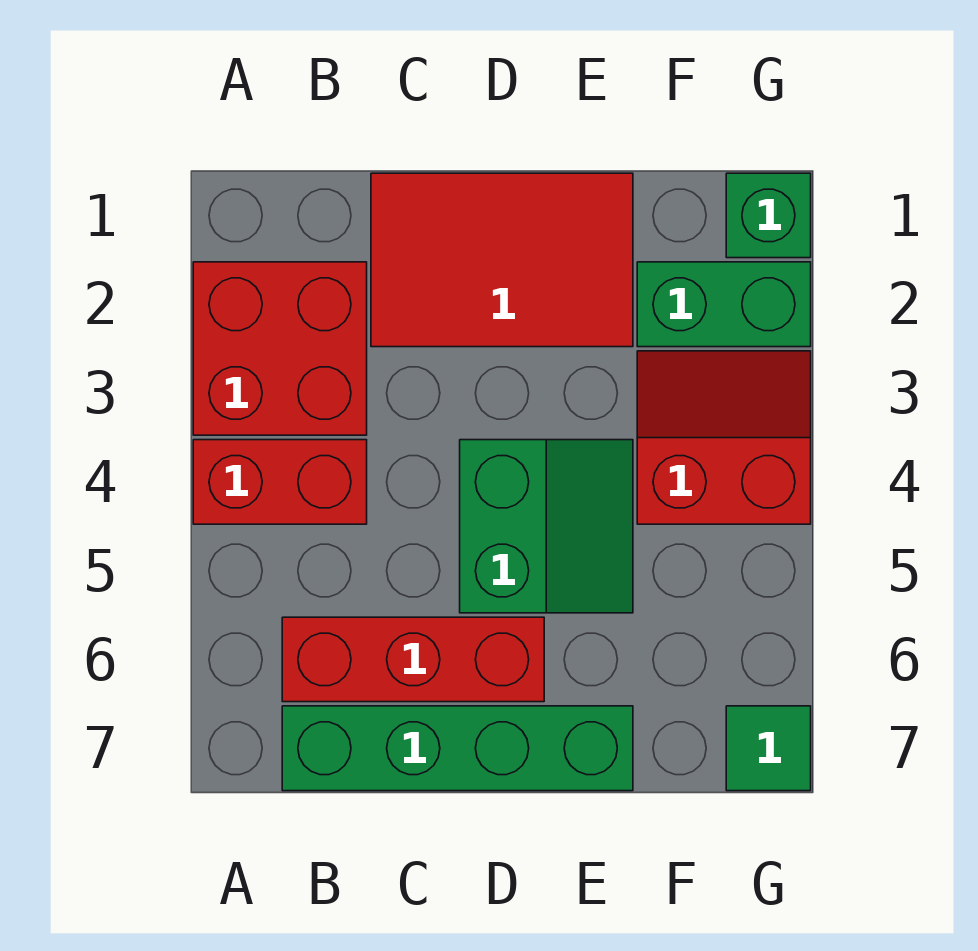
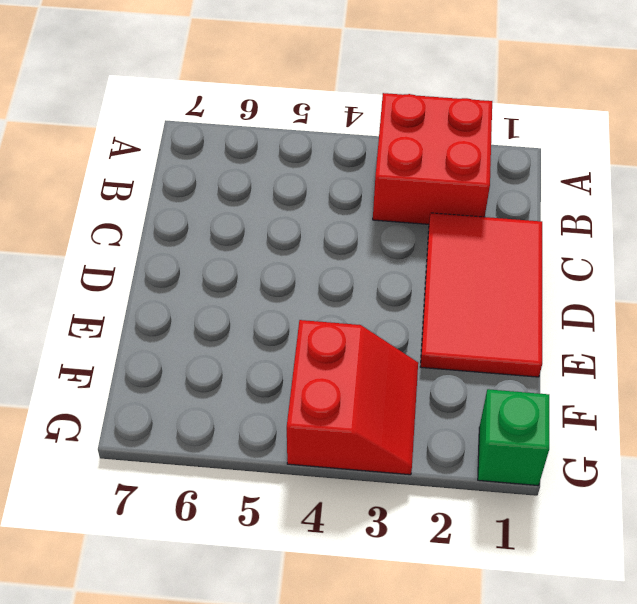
none -> red brick A4:B4 level 1
none -> red brick B6:D6 level 1

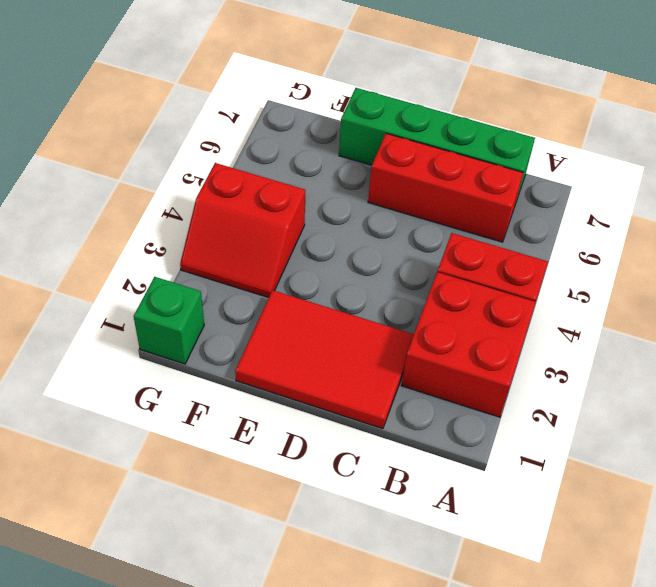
none -> green slope D4:E5 level 1 top D
none -> green brick F2:G2 level 1

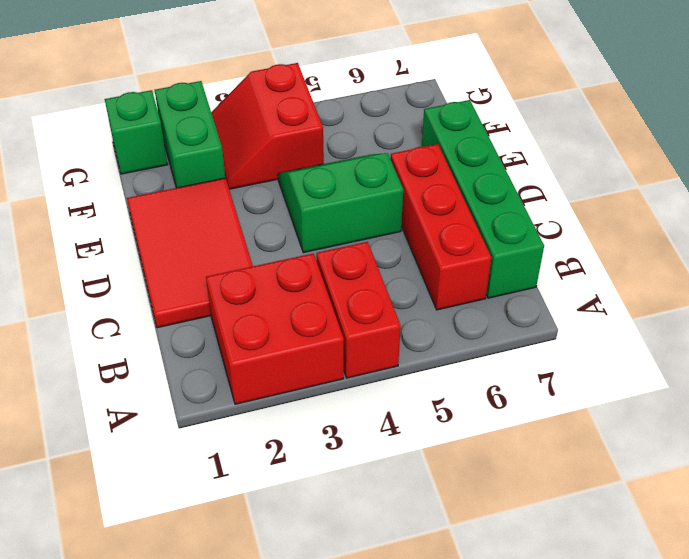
none -> green tile G7 level 1

